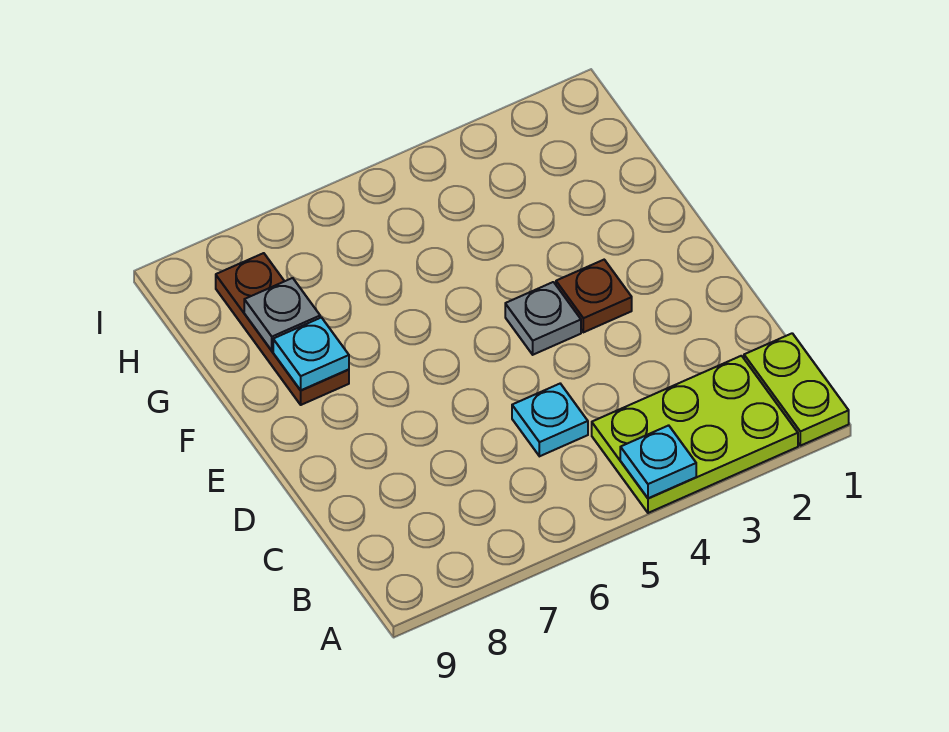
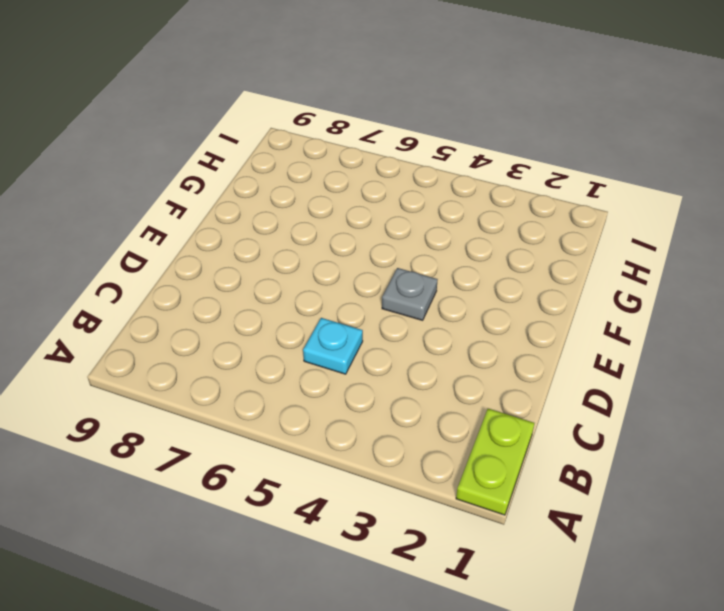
none -> lime plate A2:B4 level 1
none -> brown plate E3 level 1

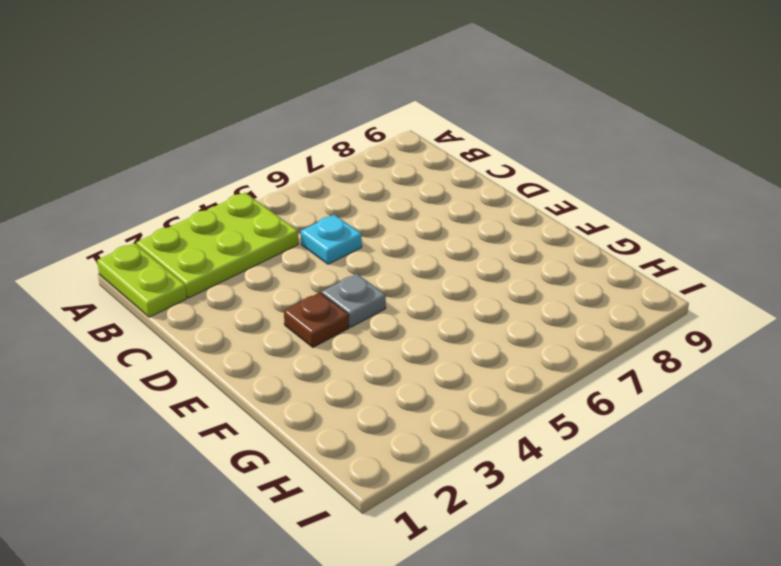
none -> brown plate F8:H8 level 1
none -> cyan plate A4 level 2

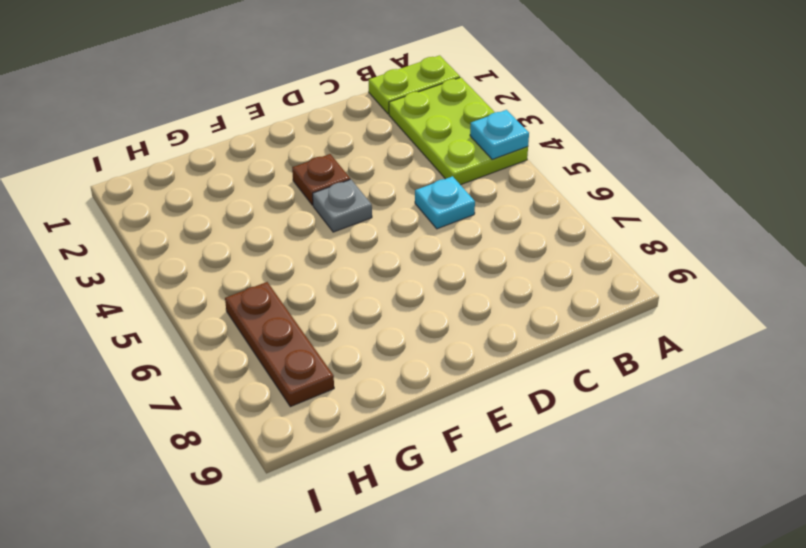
brown plate H6:H8 level 1 -> brown plate F8:H8 level 1
none -> cyan plate F8 level 2
none -> grey plate G8 level 2

